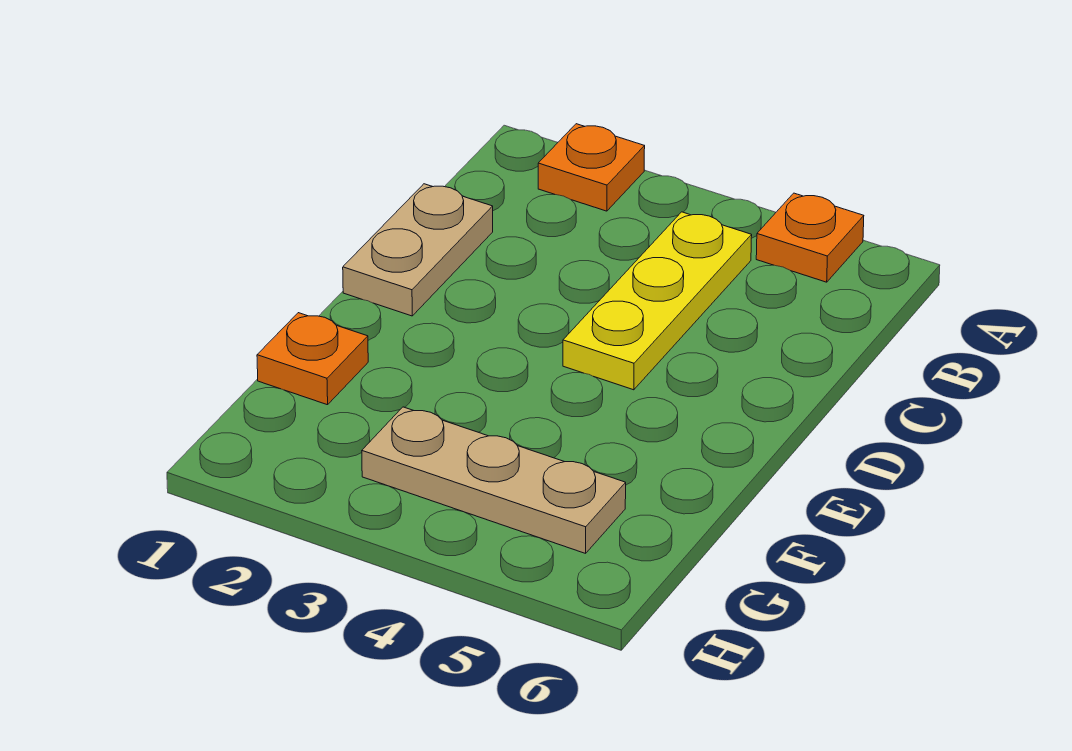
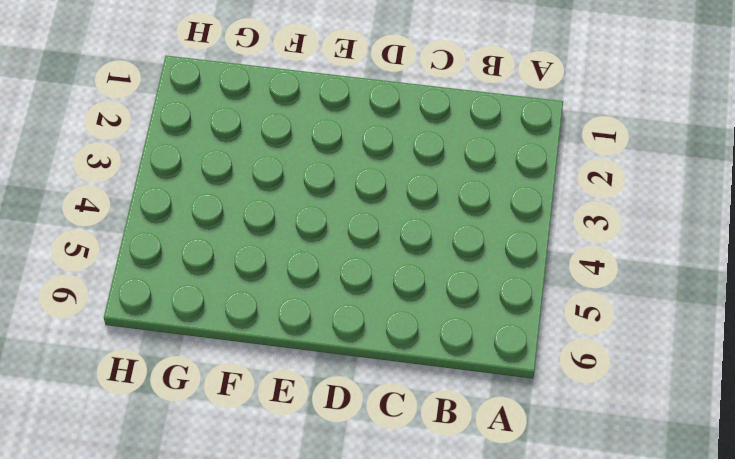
none -> orange plate A2 level 1
none -> orange plate A5 level 1

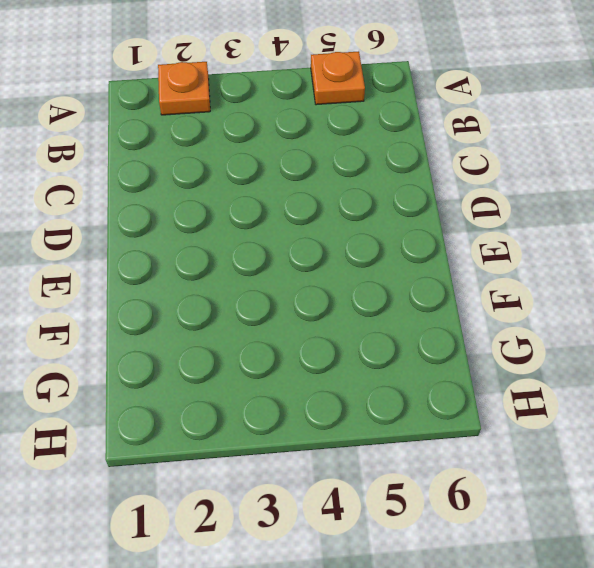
none -> yellow plate B4:D4 level 1
none -> tan plate C1:D1 level 1

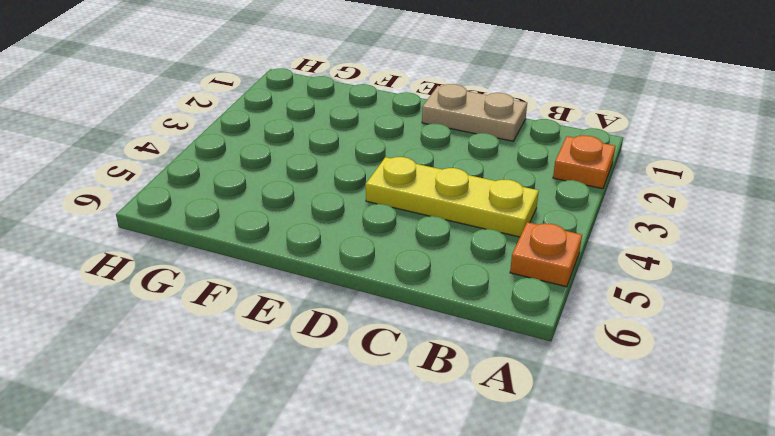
none -> orange plate F1 level 1
none -> tan plate G3:G5 level 1

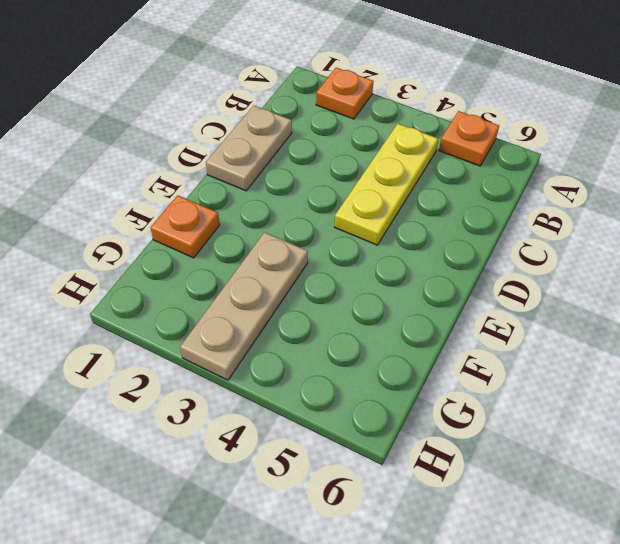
tan plate F3:H3 level 1 -> tan plate G3:G5 level 1

